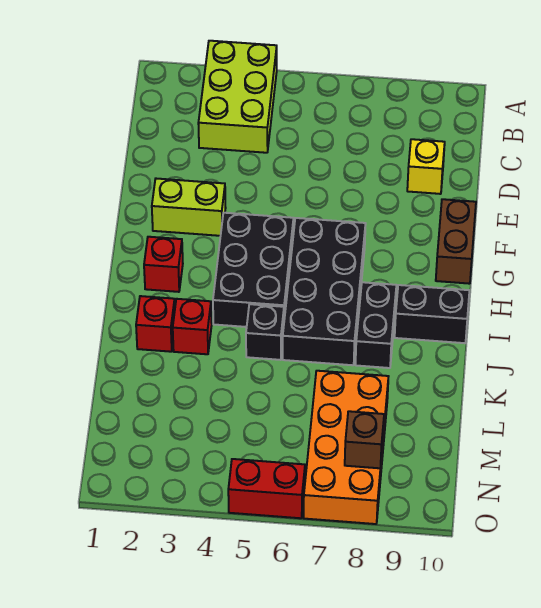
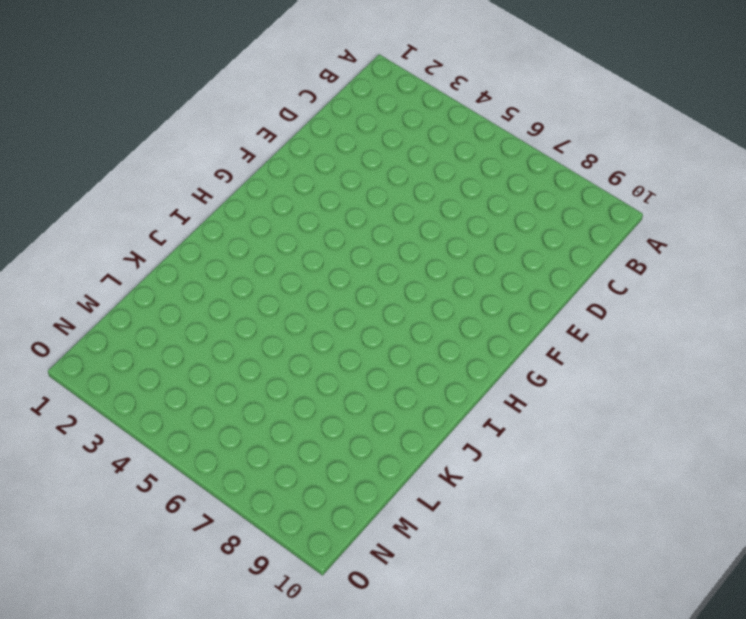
none -> lime brick A3:C4 level 1
none -> yellow brick D9 level 1
none -> lime brick F2:F3 level 1

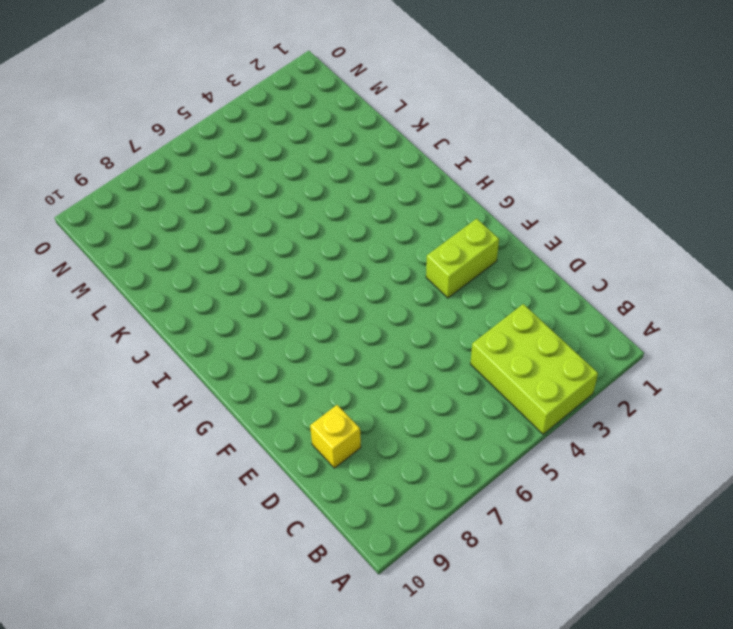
none -> brown brick F10:G10 level 1
none -> black brick G4:I5 level 1
none -> black brick G6:J7 level 1

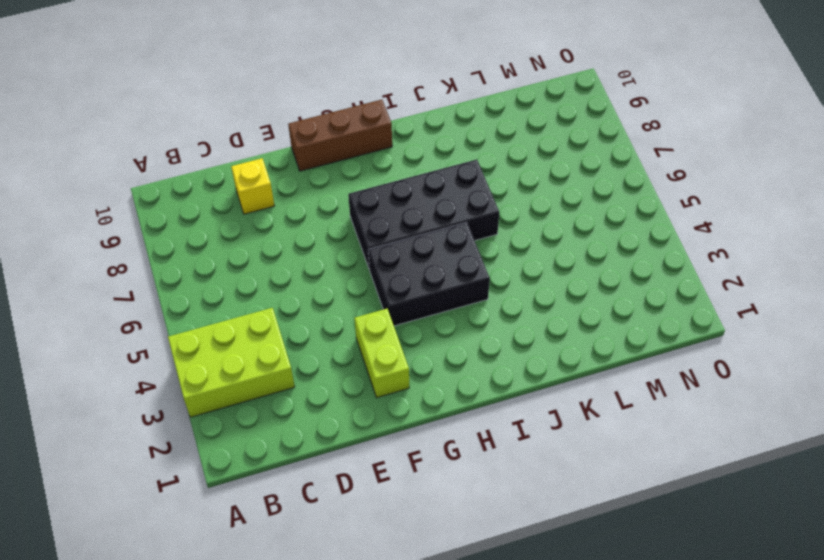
brown brick F10:H10 level 1 -> brown brick F10:G10 level 1
none -> red brick H2 level 1
none -> black brick I8:J8 level 1
none -> black brick I9:I10 level 1

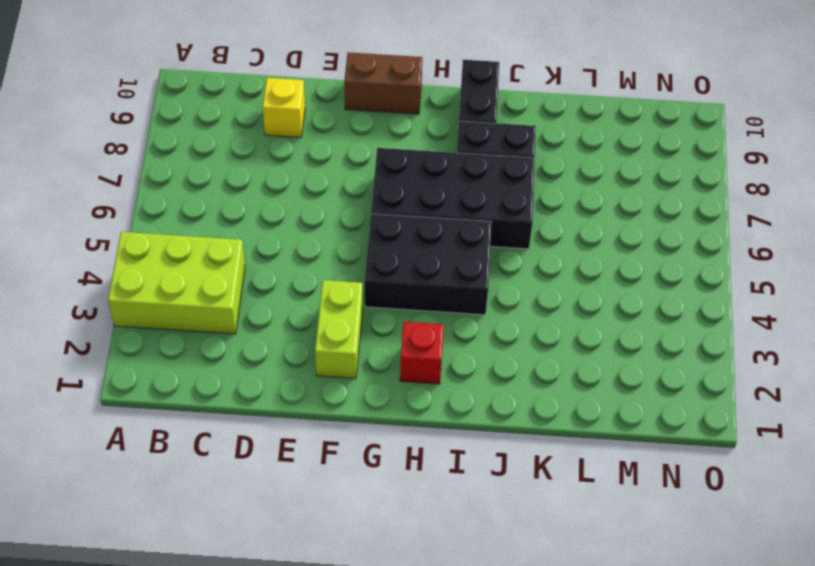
none -> red brick J2 level 1
none -> red brick J3 level 1
none -> black brick J5 level 1

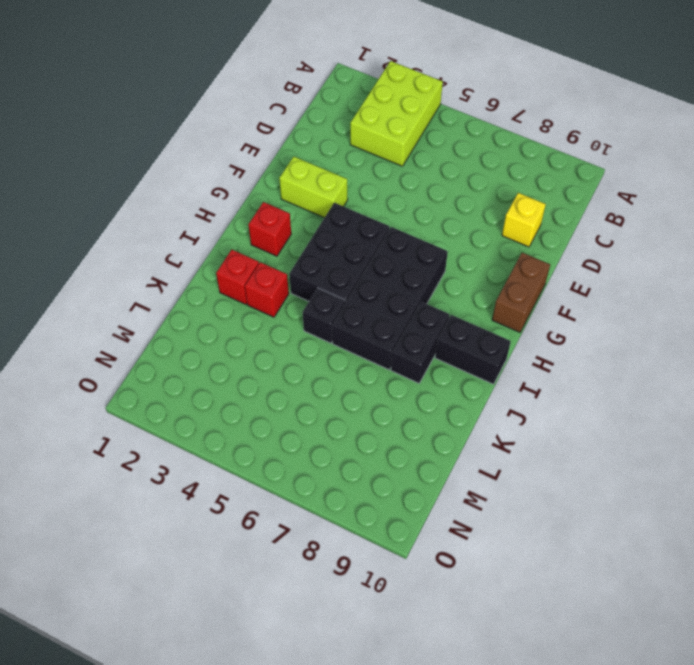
none -> orange brick L7:O8 level 1
none -> red brick O5:O6 level 1
none -> brown brick N8 level 2

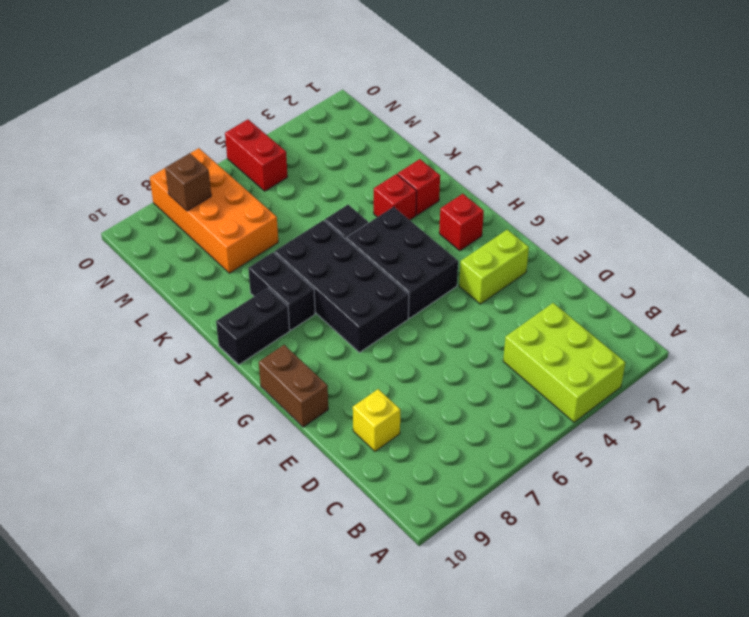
red brick N5:O5 level 1 -> red brick O5:O6 level 1

